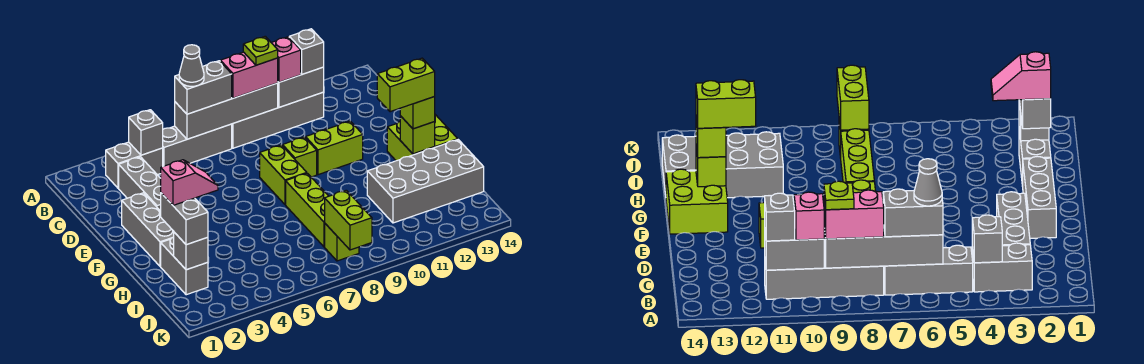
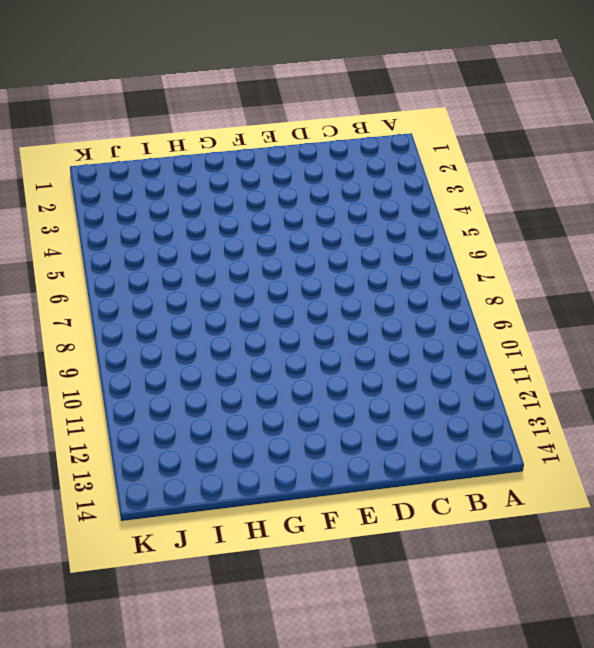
none -> grey brick B3:B4 level 1
none -> grey brick B5:B7 level 1
none -> grey brick B8:B11 level 1

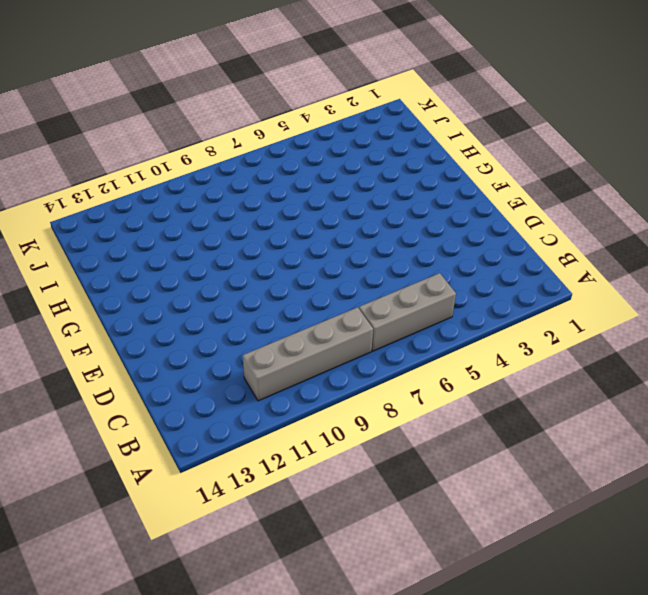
none -> grey brick B3:B4 level 1
none -> grey brick C3:E3 level 1
none -> grey brick E2:G2 level 1

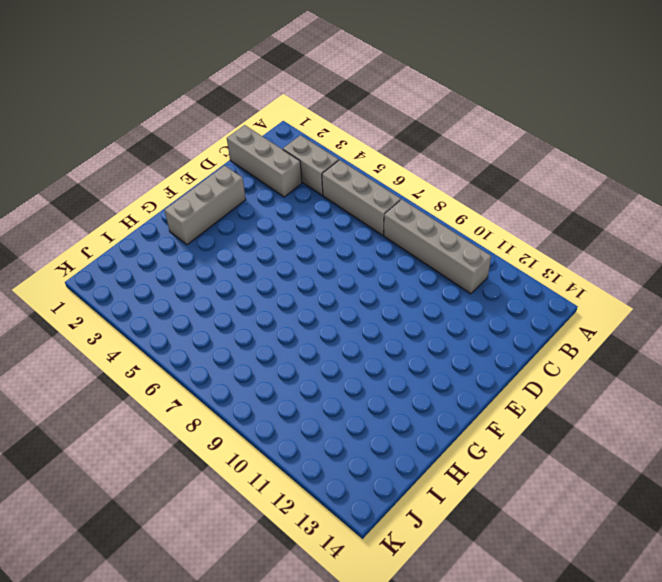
grey brick C1:C3 level 1 -> grey brick C3:E3 level 1
none -> lime brick E8:F8 level 1
none -> lime brick E9 level 1
none -> lime brick E10:E11 level 1

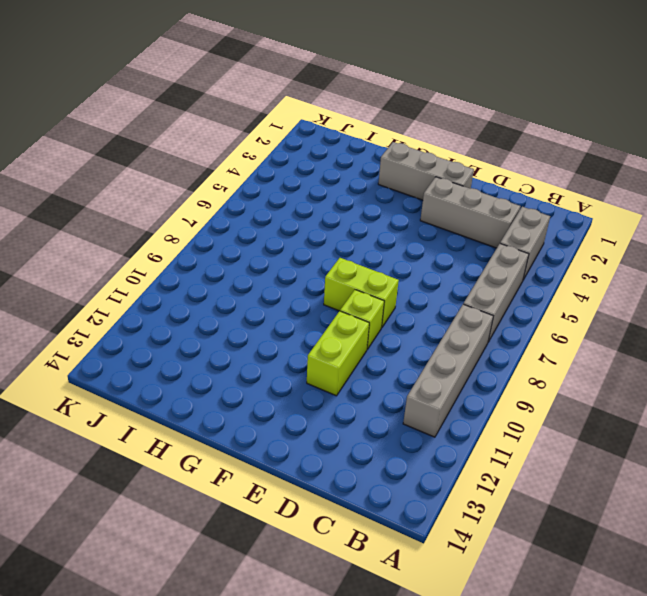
none -> lime brick F13:G14 level 1
none -> lime brick G8:I8 level 1
none -> grey brick H2:I2 level 1

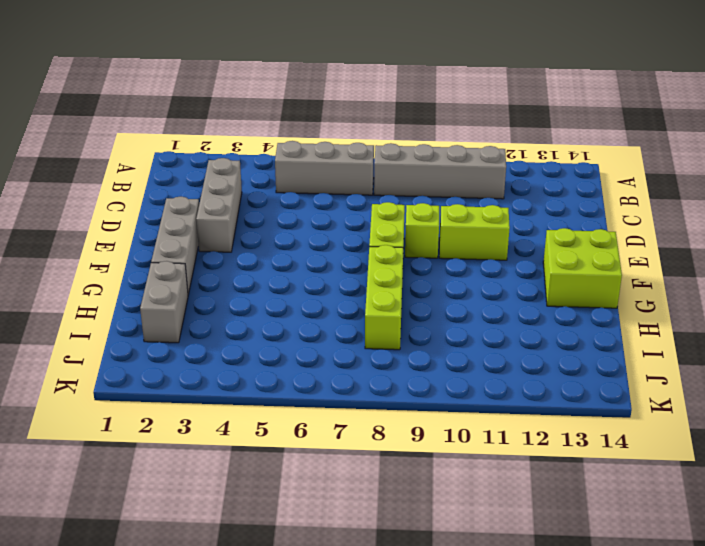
none -> grey brick B3:B4 level 1
none -> grey brick H11:I14 level 1
none -> lime brick J8 level 1

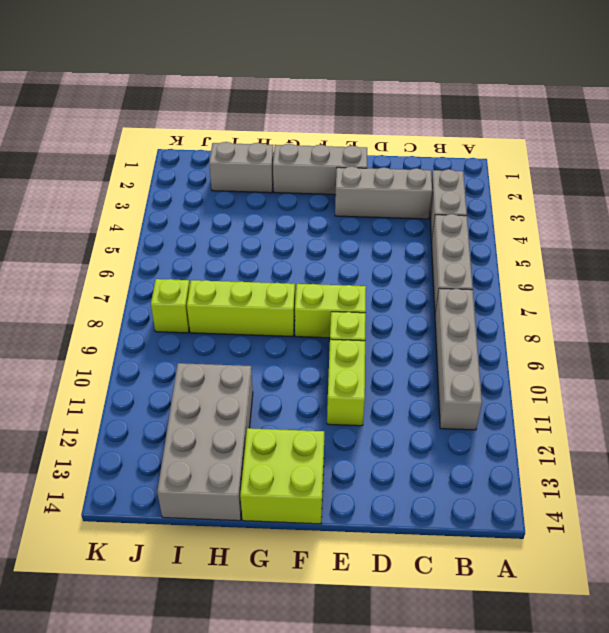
none -> grey brick B4 level 2
none -> grey brick B6:B9 level 2
none -> grey brick B10:B11 level 2

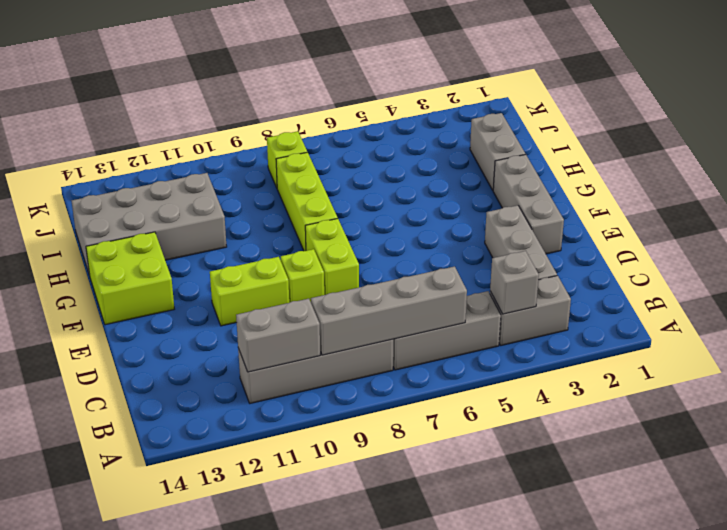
none -> lime brick G13 level 2
none -> grey brick I2 level 2
none -> lime brick J8:K8 level 2

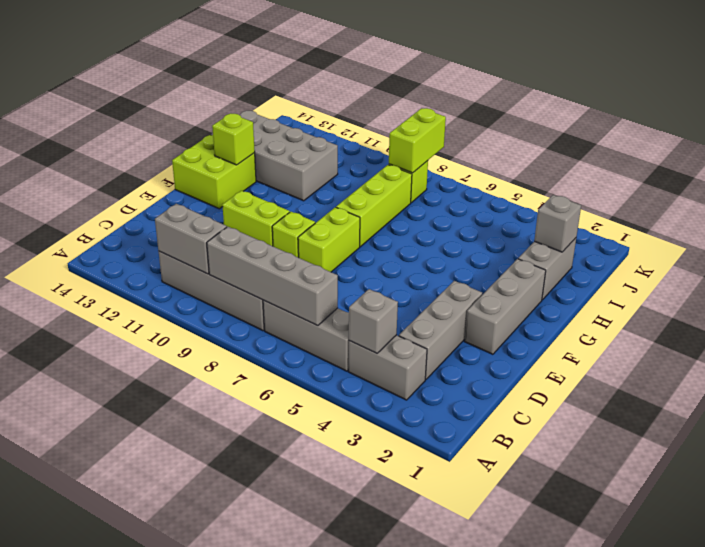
none -> grey brick B6:B7 level 3
none -> pink brick B8:B9 level 3
none -> pink brick B10 level 3

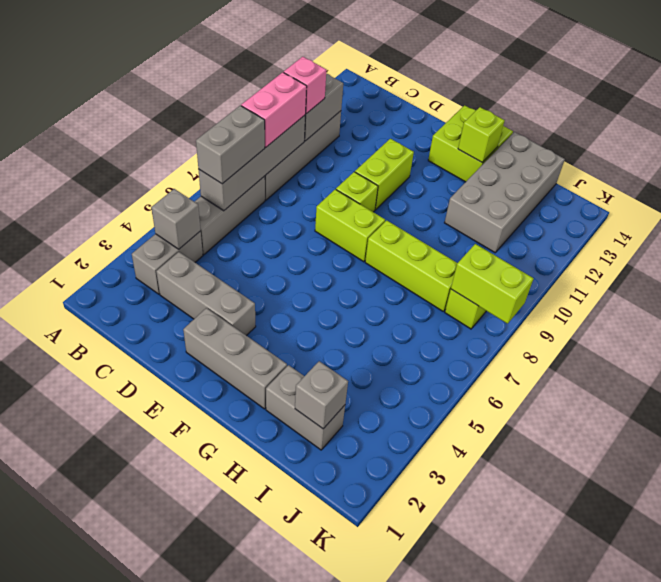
none -> grey brick B11 level 3
none -> lime brick G13 level 3
none -> grey brick H2:I2 level 3

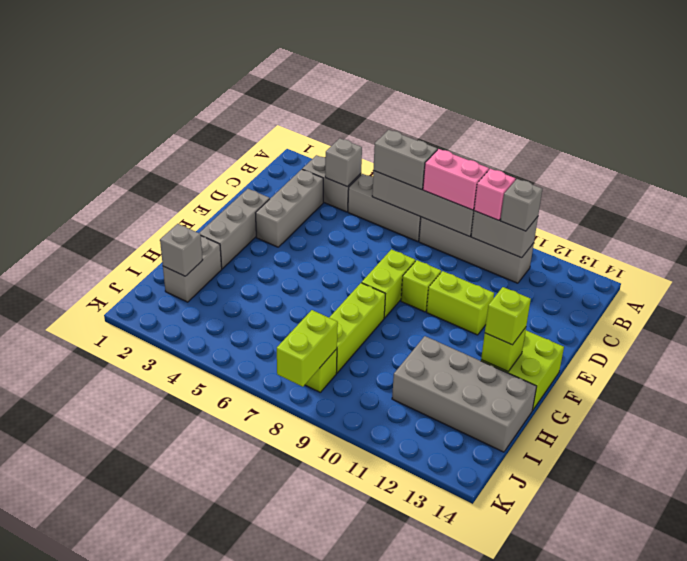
none -> grey brick H2:I2 level 3
none -> grey cone B6 level 4
none -> lime plate B9 level 4

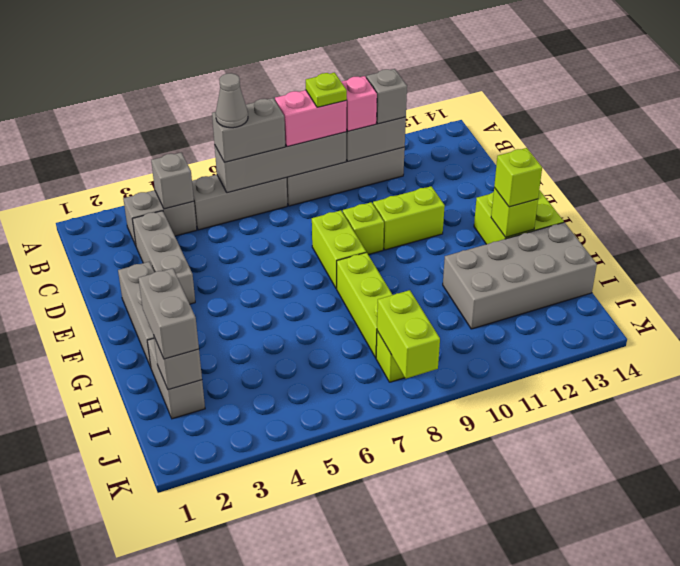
none -> lime brick G12:G13 level 4
none -> pink slope H2:H3 level 4 top 2

